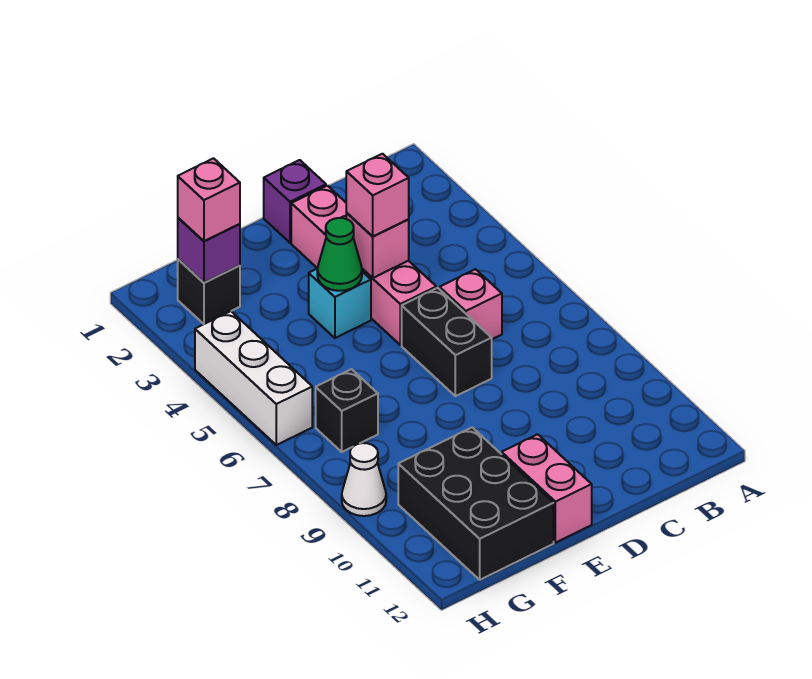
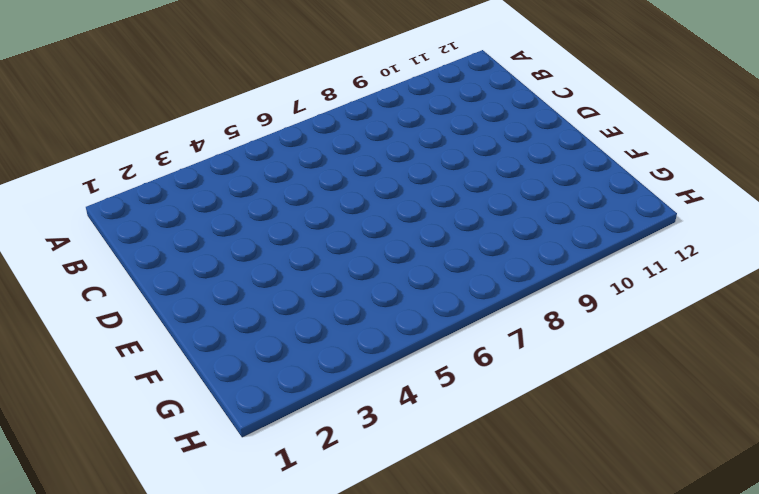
none -> pink brick C6 level 1
none -> purple brick D1 level 1
none -> pink brick D2:D5 level 1

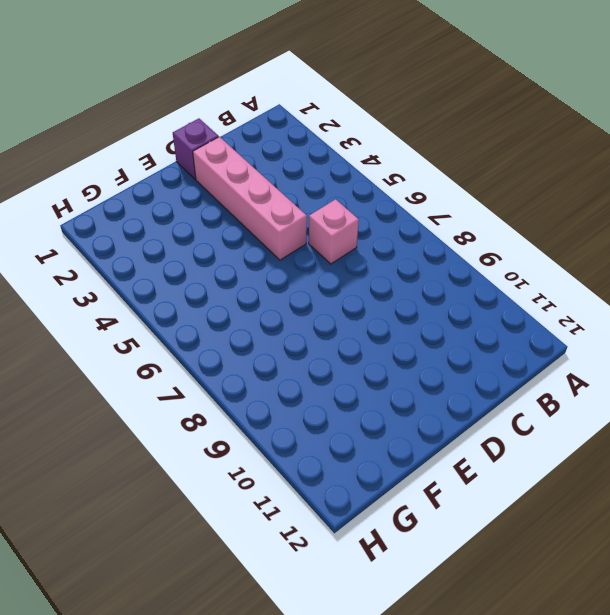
none -> black brick D6:D7 level 1
none -> cyan brick E4 level 1
none -> pink brick E11:E12 level 1

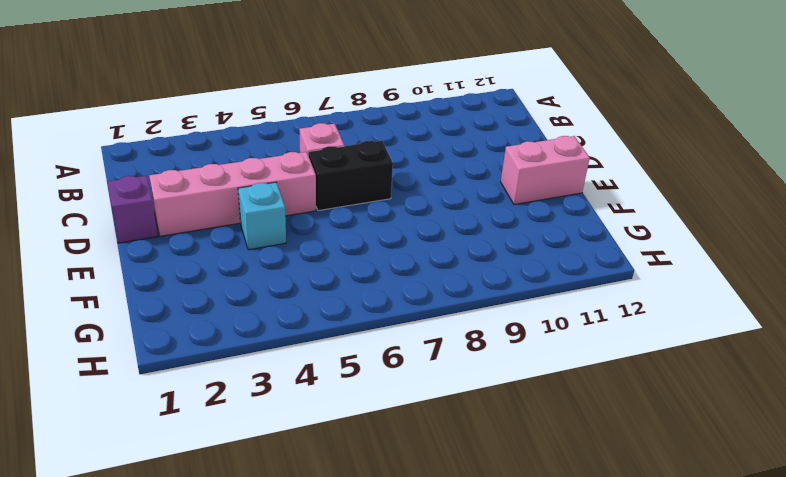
none -> black brick F10:G12 level 1
none -> black brick G2 level 1
none -> black brick G7 level 1

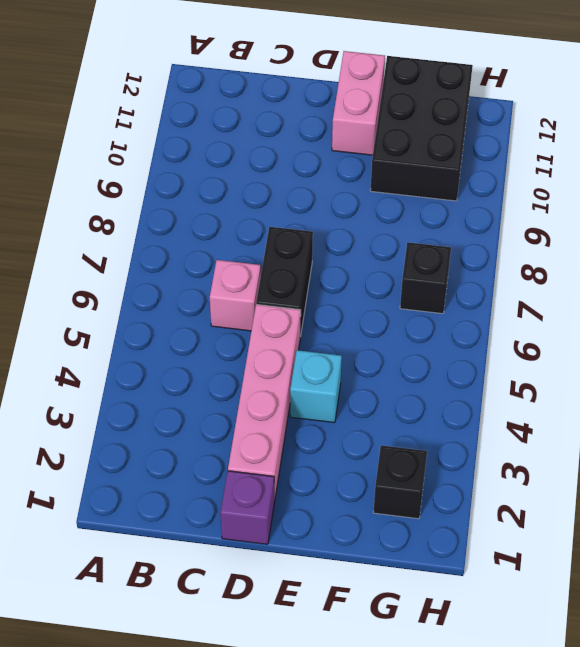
none -> white brick H4:H6 level 1
none -> white cone H9 level 1
none -> pink brick D4 level 2

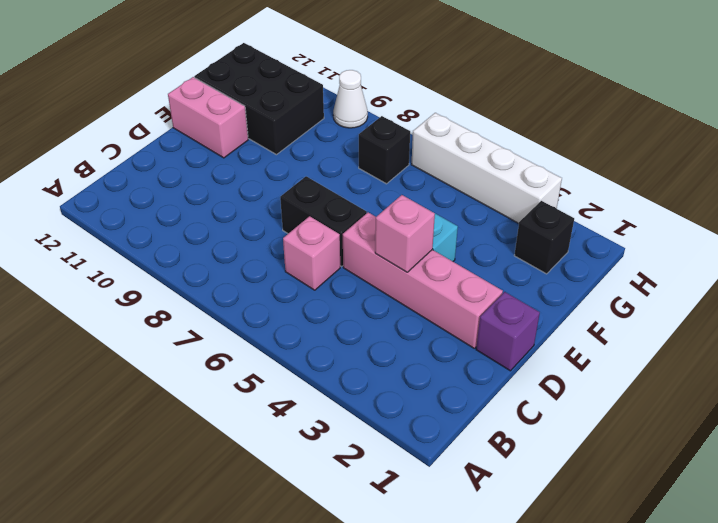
white brick H3:H6 level 1 -> white brick H4:H6 level 1
none -> green cone E4 level 2
none -> purple brick G2 level 2
none -> pink brick D4 level 3

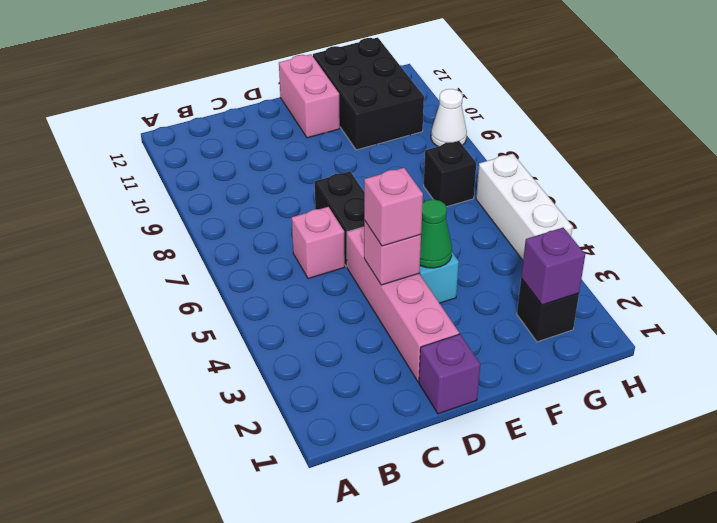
none -> pink brick G2 level 3

